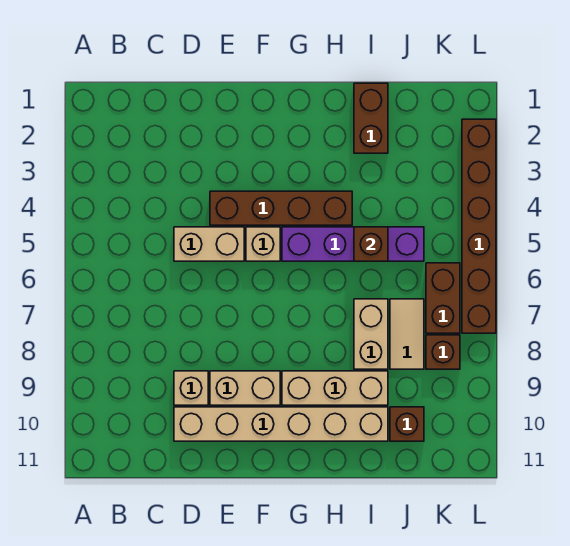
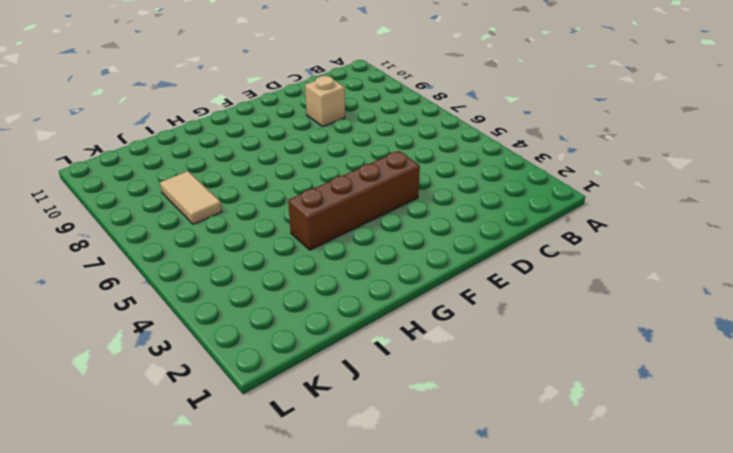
none -> tan brick D5:E5 level 1
none -> tan brick D10:I10 level 1
none -> tan brick E9:F9 level 1

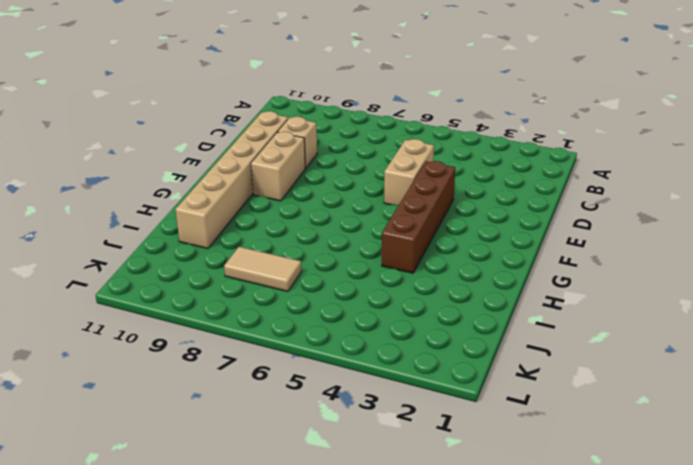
none -> tan brick F5 level 1
none -> purple brick G5:J5 level 1
none -> tan brick G9:I9 level 1

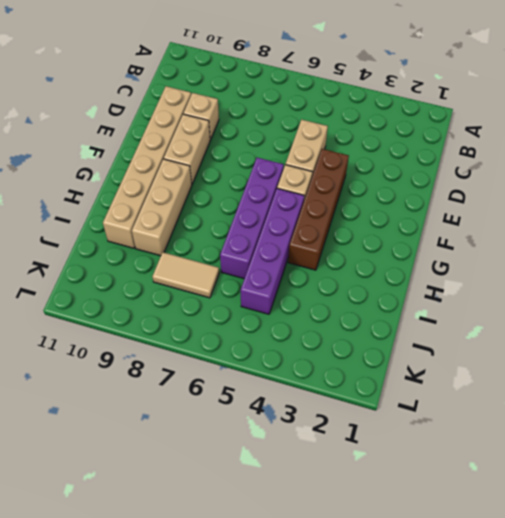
purple brick F6:I6 level 1 -> none
none -> brown brick I1:I2 level 1
none -> tan brick I7:I8 level 1
none -> brown brick J10 level 1

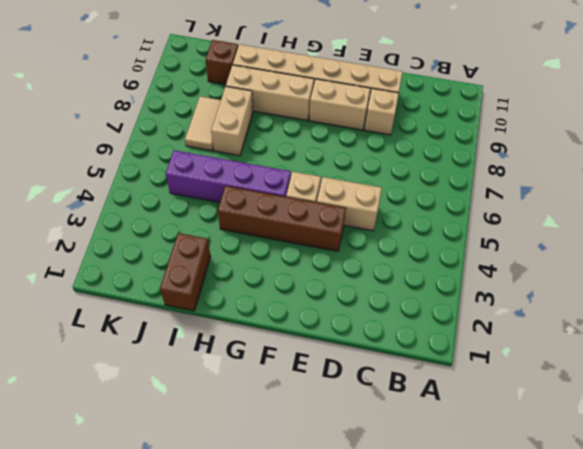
none -> brown brick K6:K7 level 1
none -> brown brick K8 level 1
none -> brown brick L2:L7 level 1

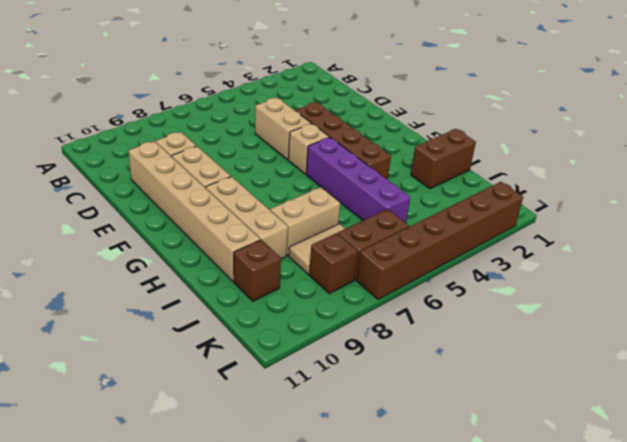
none -> brown brick I5 level 2

